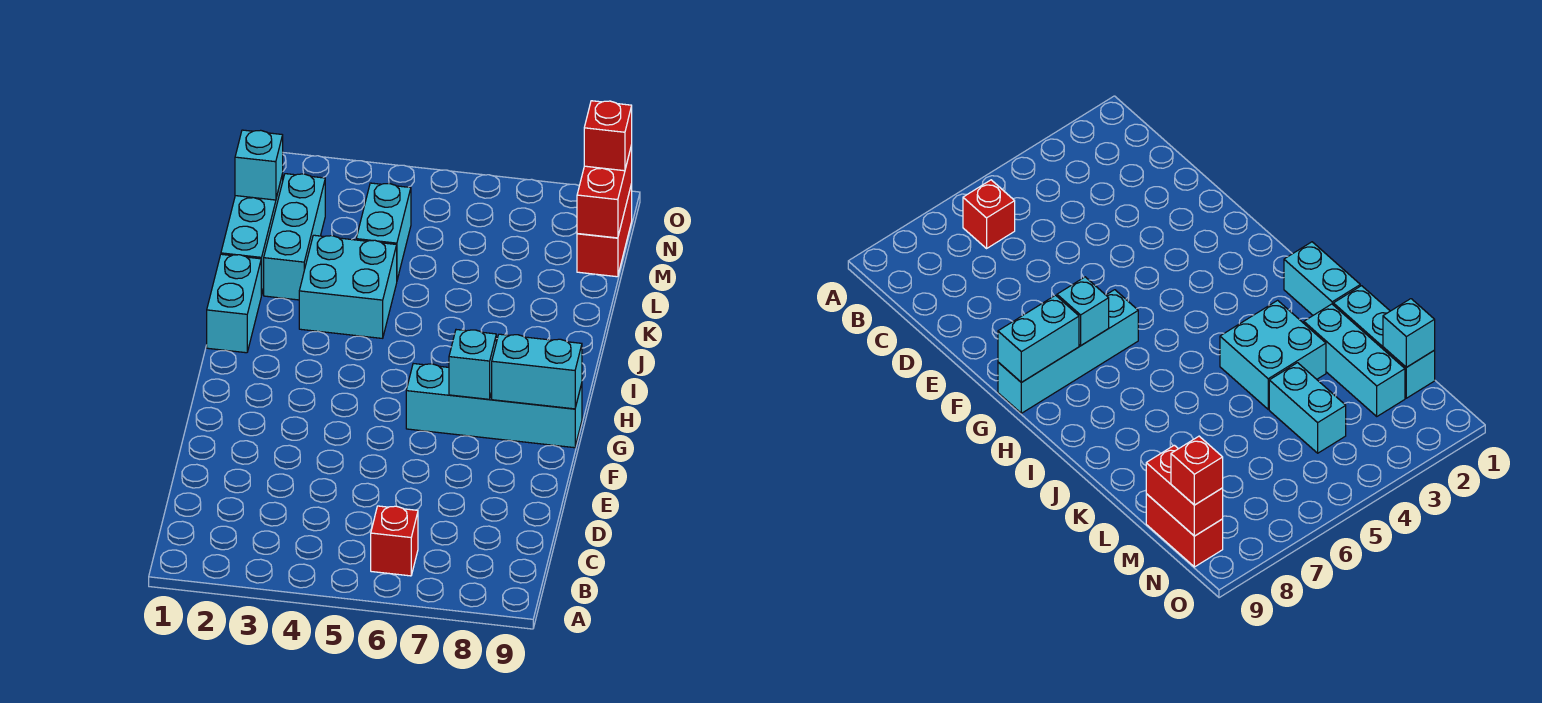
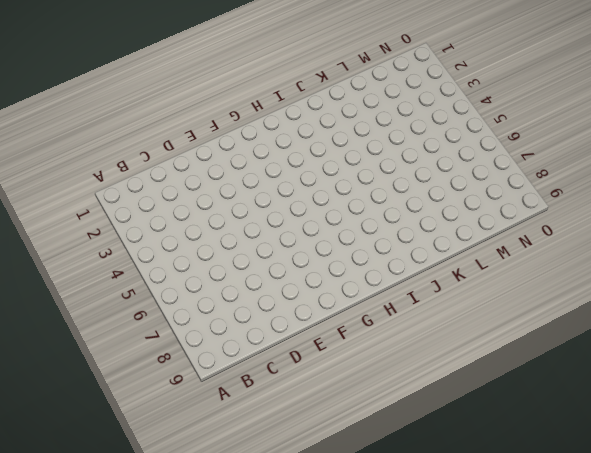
none -> red brick B6 level 1
none -> cyan brick G6:G9 level 1
none -> cyan brick I1:J1 level 1

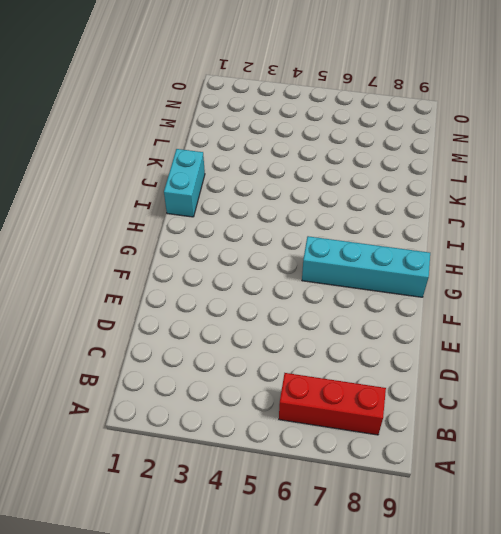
red brick B6:B8 level 1 -> red brick B6 level 1
none -> cyan brick J3:K4 level 1
none -> cyan brick K1:M1 level 1
none -> cyan brick K2:M2 level 1

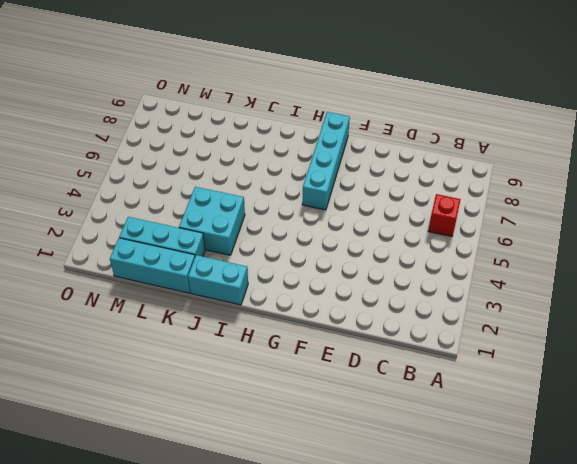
none -> cyan brick L4:M4 level 1
none -> red brick M9:N9 level 1
none -> cyan brick G7 level 2

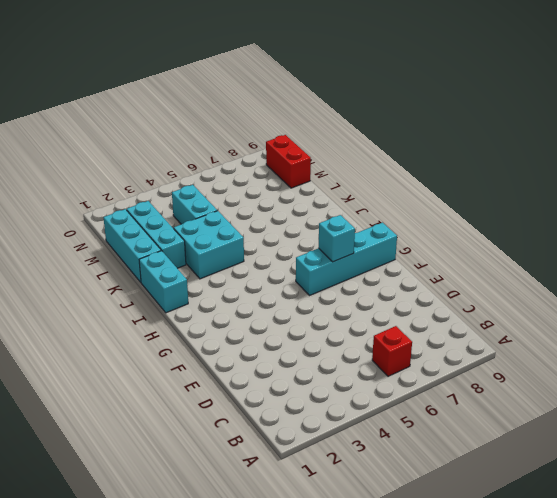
none -> cyan brick G8:G9 level 2
none -> cyan brick M1 level 2
none -> red brick M9:N9 level 2

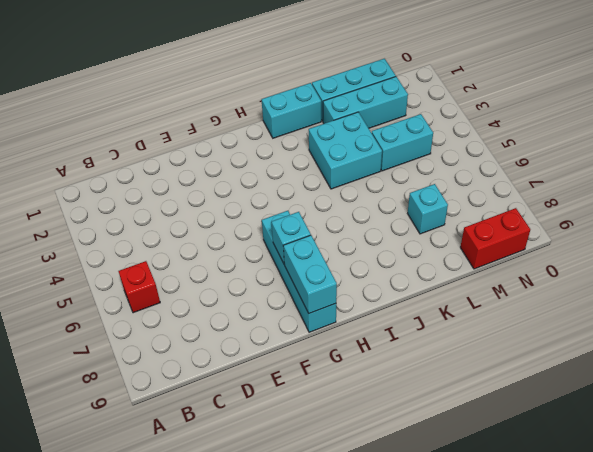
cyan brick L7 level 1 -> cyan brick M1 level 2
none -> red brick M9:N9 level 2
none -> red brick N9 level 3

